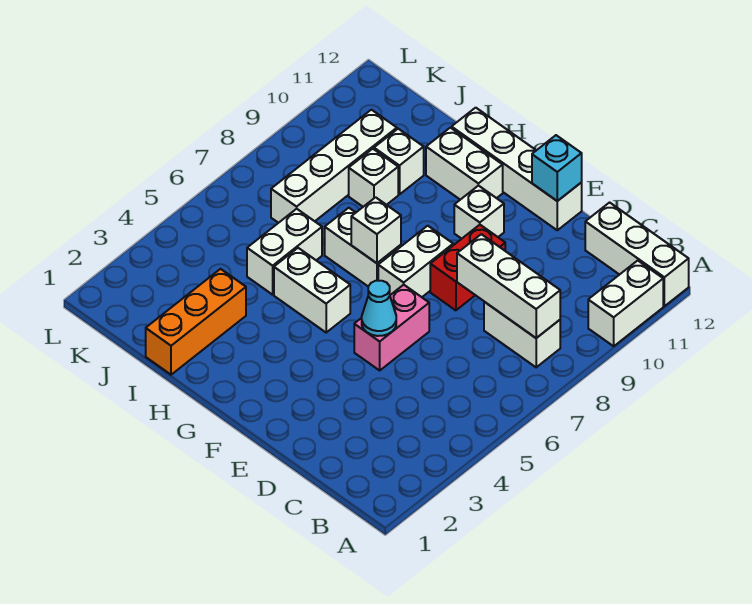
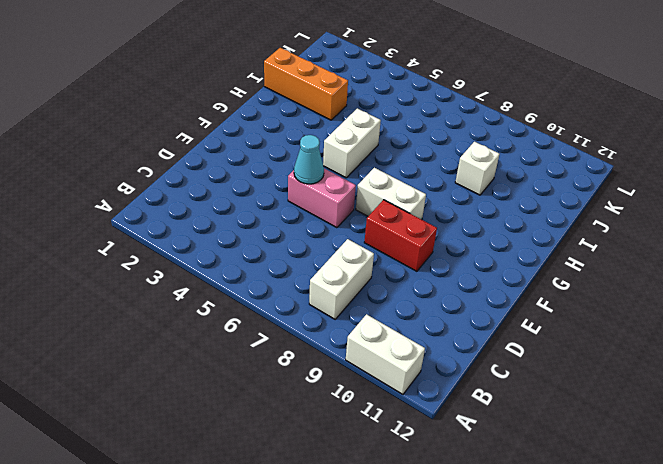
none -> white brick A12:C12 level 1
none -> white brick E12:H12 level 1
none -> white brick F10 level 1

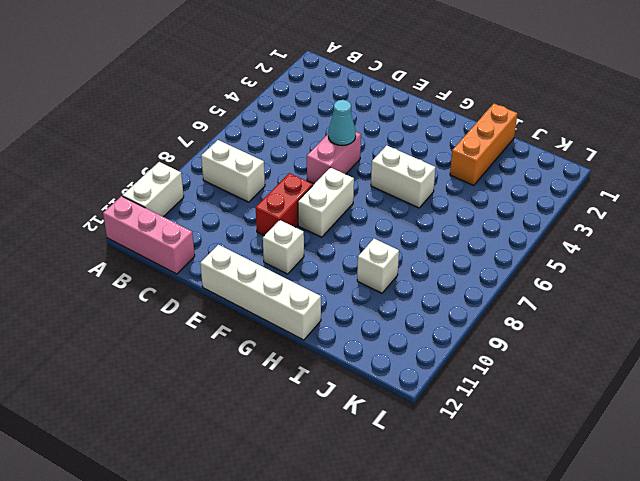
pink brick A12:C12 level 1 -> white brick A12:C12 level 1
none -> white brick G7:H7 level 1
none -> white brick G11:H11 level 1
none -> white brick I5:I6 level 1

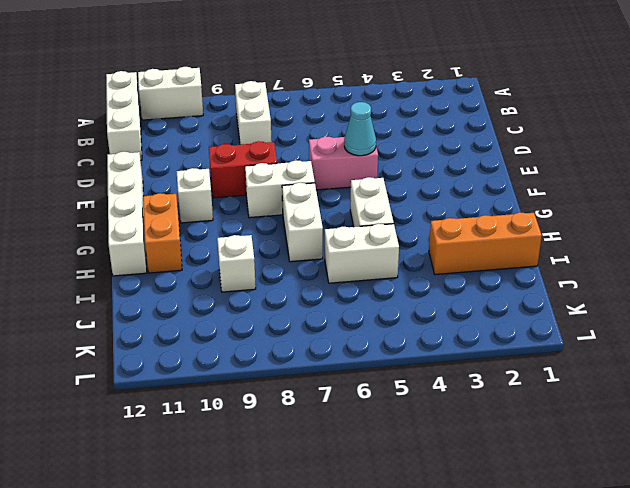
orange brick G11:H11 level 1 -> white brick G11:H11 level 1
none -> white brick I10 level 1
none -> white brick J7:J10 level 1
none -> white brick B8:D8 level 2

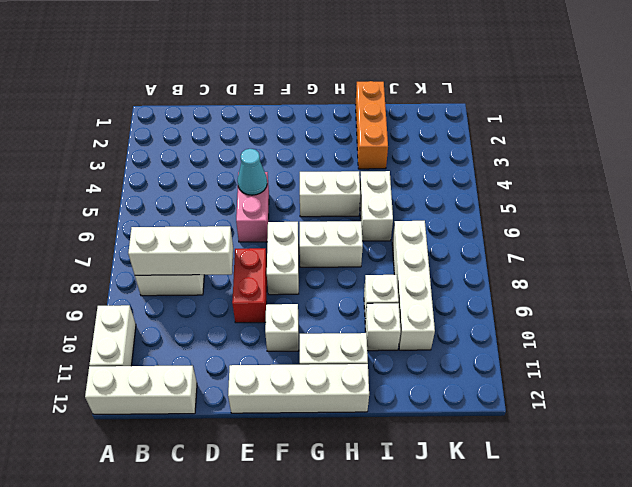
none -> cyan brick E12 level 2
none -> white brick G7 level 2

